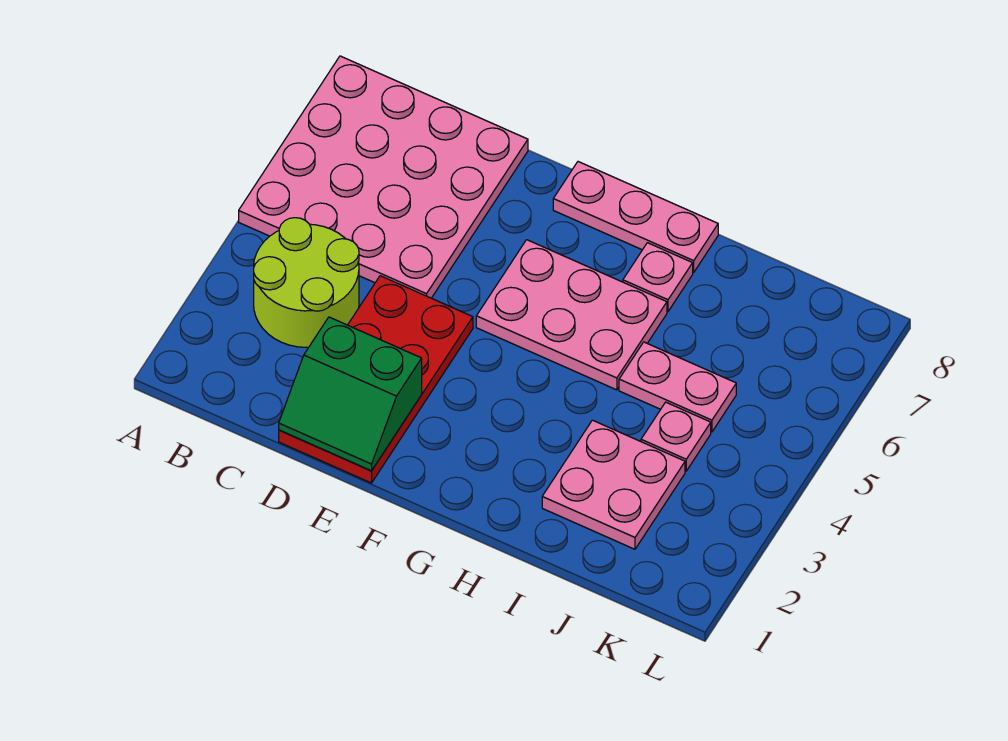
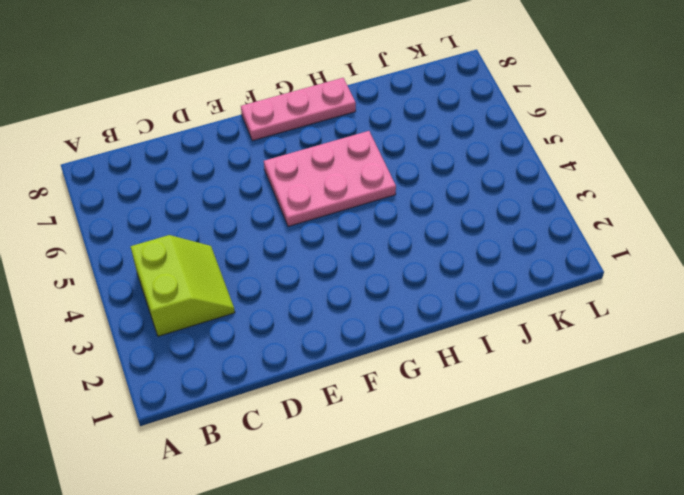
lime slope B3:C4 level 1 top B -> lime round brick B3:C4 level 1
none -> pink plate A5:D8 level 1
none -> red plate D1:E4 level 1

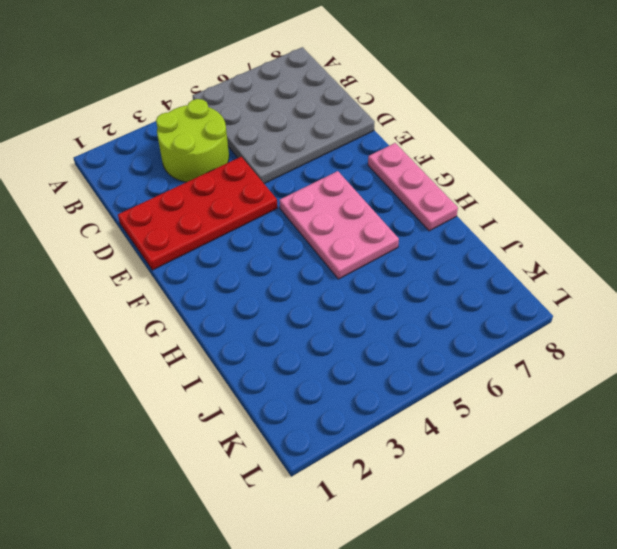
grey plate A5:D8 level 1 -> pink plate A5:D8 level 1
none -> pink plate H7 level 1
none -> pink plate I2:J3 level 1

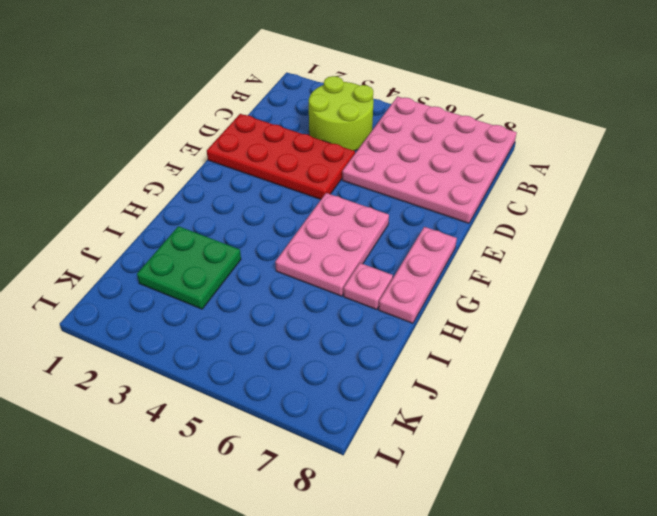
green plate I2:J3 level 1 -> pink plate I2:J3 level 1
none -> pink plate I5:J5 level 1
none -> pink plate J4 level 1

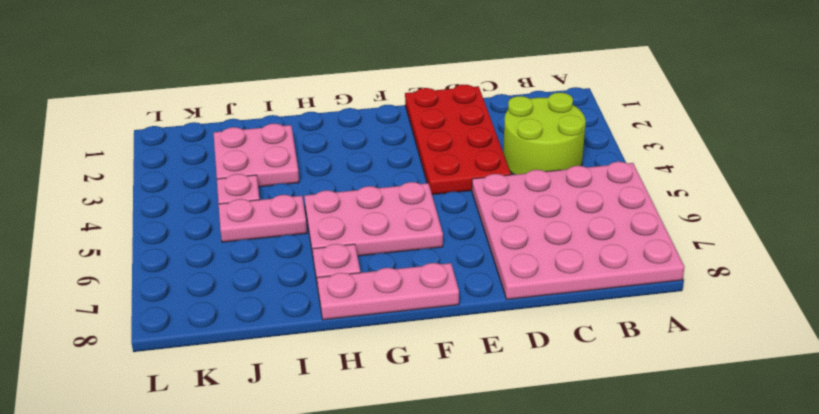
none -> green slope D1:E2 level 2 top 2

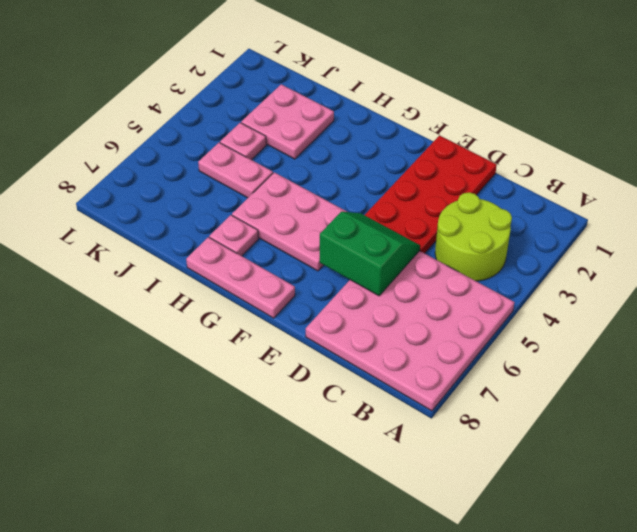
green slope D5:E6 level 2 top 6 -> green slope D1:E2 level 2 top 2

